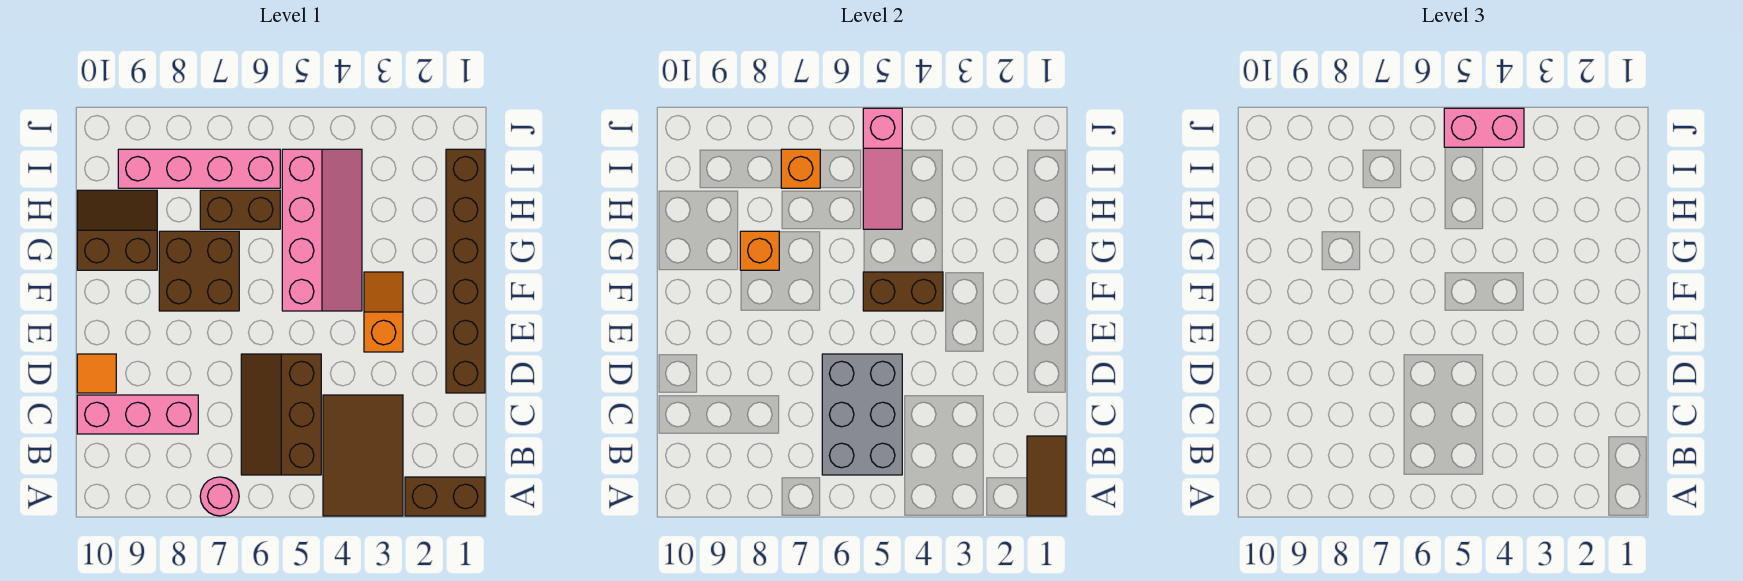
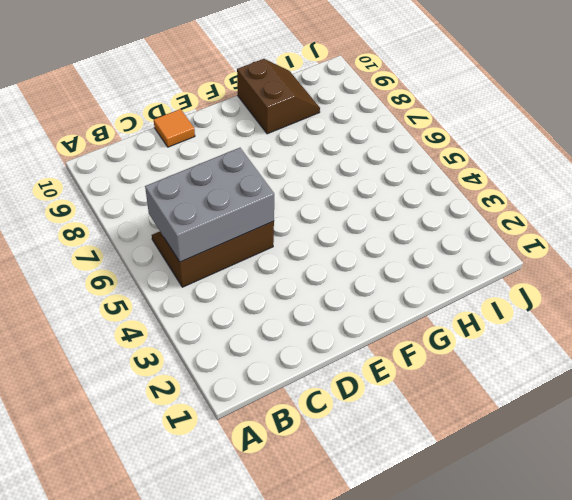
none -> brown brick A1:A2 level 1
none -> brown tile A3:C4 level 1
none -> pink round brick A7 level 1

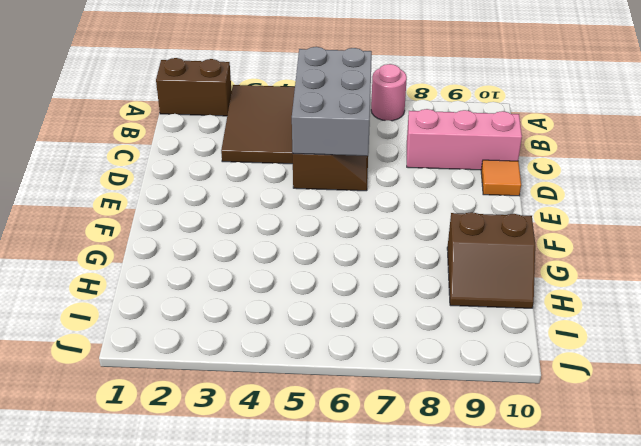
none -> brown brick D1:I1 level 1
none -> orange slope E3:F3 level 1 top E
none -> pink slope F4:I5 level 1 top 5

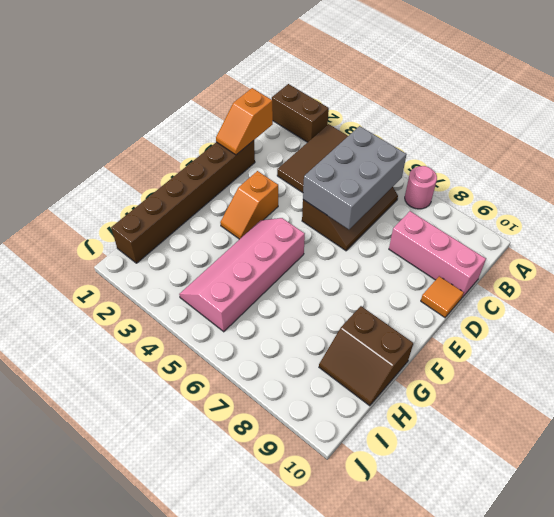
orange slope C1:D1 level 2 top C -> none
none -> brown brick F7:G8 level 1
none -> brown brick H6:H7 level 1
none -> pink brick I6:I9 level 1

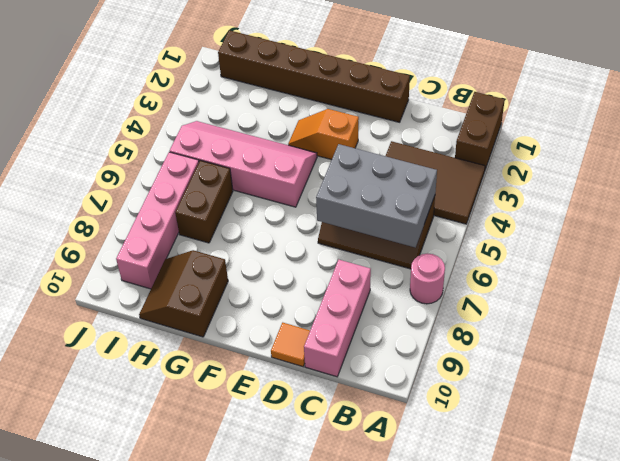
none -> brown brick F7:G8 level 1
none -> brown tile A1:B1 level 2
none -> brown brick F4:F5 level 2

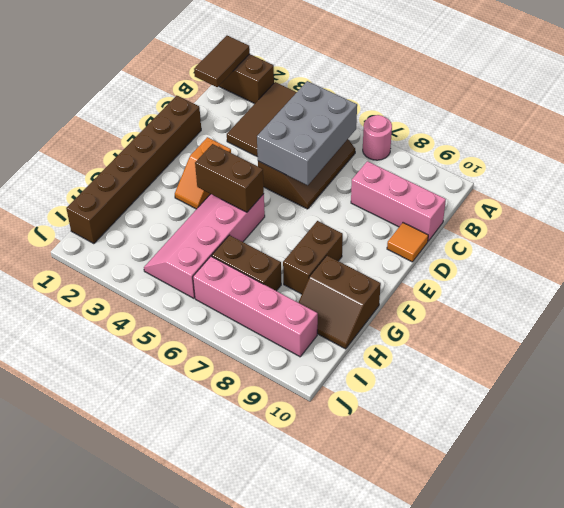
brown brick F8:G8 level 1 -> brown brick F7:G8 level 1
none -> orange brick G8 level 2
none -> pink slope H5:J5 level 2 top J
none -> orange brick I7 level 2

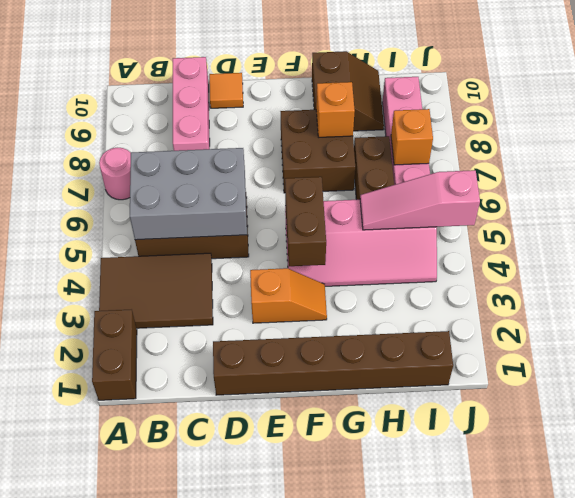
none -> brown tile A1:B1 level 2
none -> pink brick J4:J5 level 3

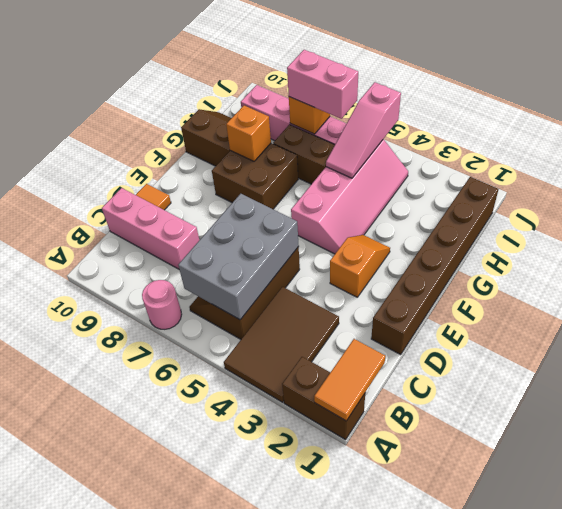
orange tile A1:B1 level 2 -> brown tile A1:B1 level 2
pink brick I6:I7 level 3 -> pink brick J4:J5 level 3
none -> brown brick F4:F5 level 2

